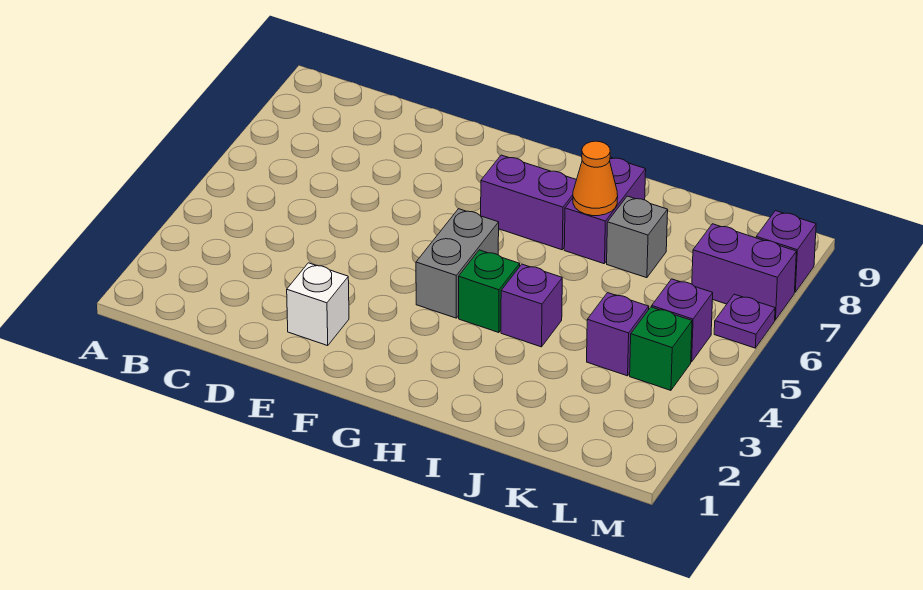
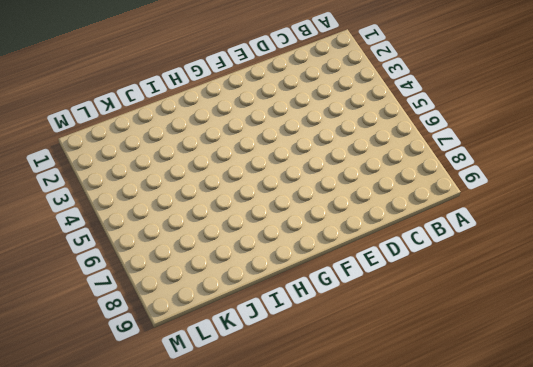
none -> white brick E2 level 1
none -> grey brick G4:G5 level 1
none -> purple brick G7:H7 level 1

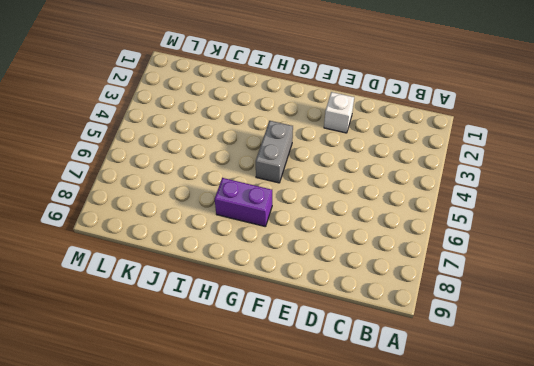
none -> green brick H4 level 1
none -> purple brick I4 level 1
none -> purple brick I7:I8 level 1

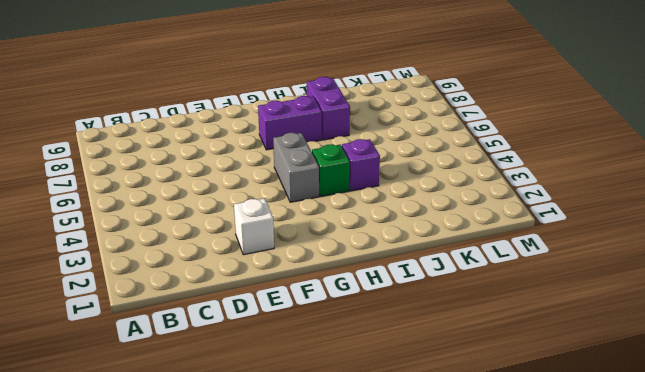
none -> grey brick J7 level 1
none -> purple brick K4 level 1
none -> green brick L4 level 1

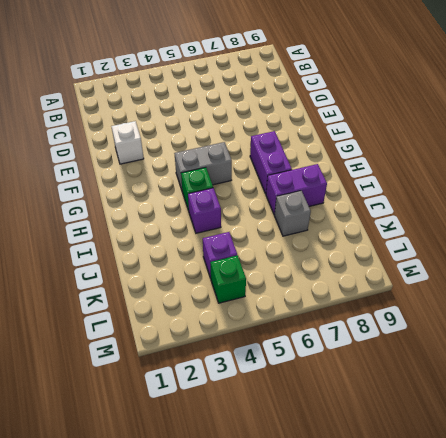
none -> purple brick L5 level 1
none -> purple brick L7:M7 level 1
none -> purple plate M6 level 1

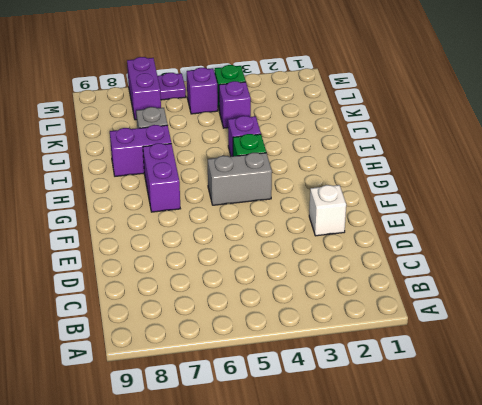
none -> purple brick M8 level 1
none -> orange cone I7 level 2

